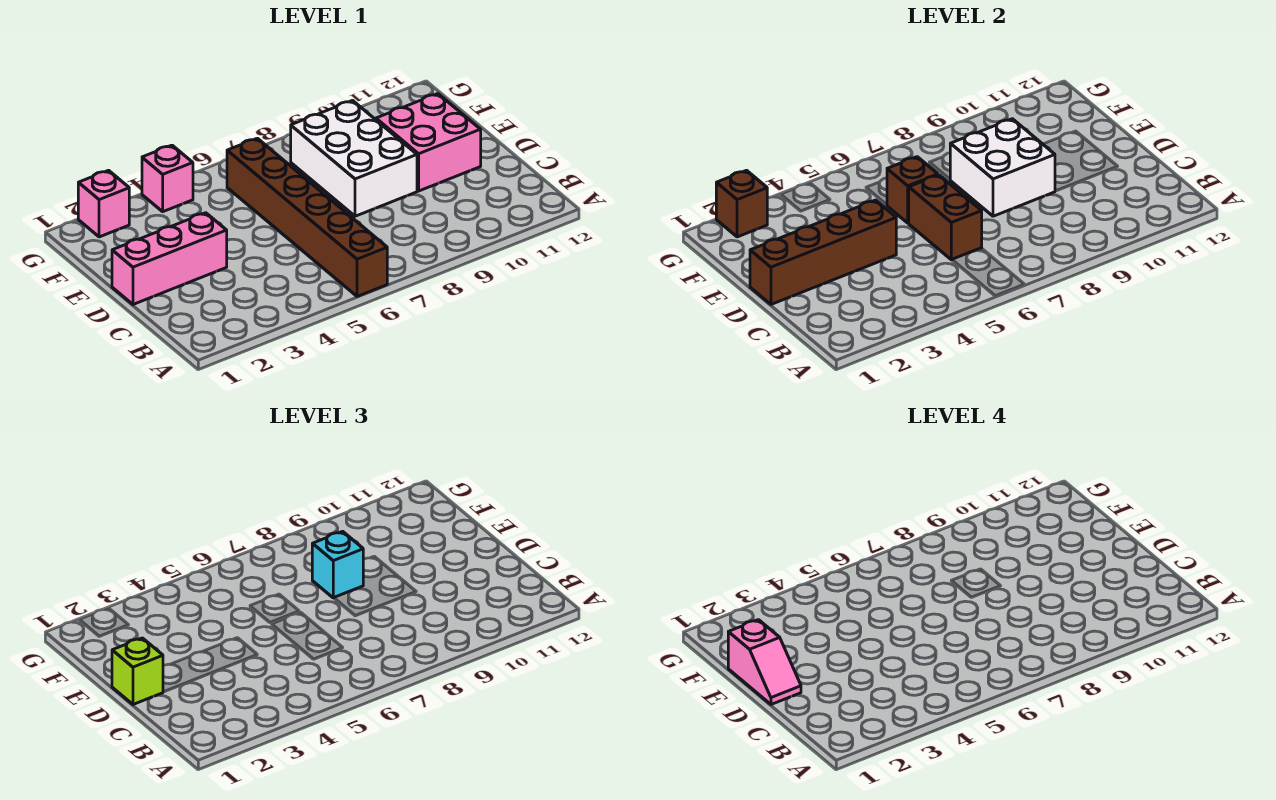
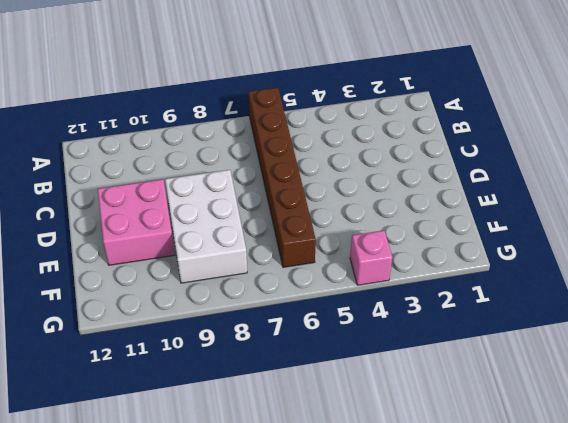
none -> pink brick D1:D3 level 1
none -> pink brick G2 level 1
none -> brown brick C6:D6 level 2

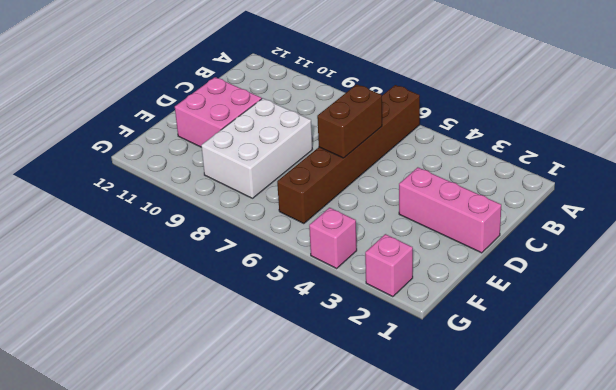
none -> brown brick D1:D4 level 2
none -> white brick D8:E9 level 2
none -> brown brick E6 level 2

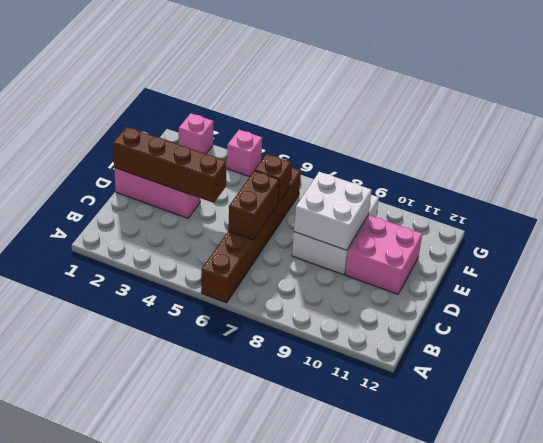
none -> brown brick G2 level 2
none -> lime brick D1 level 3
none -> cyan brick E8 level 3

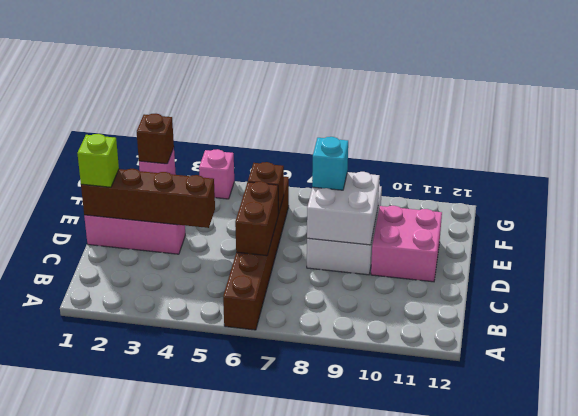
none -> pink slope D1:E1 level 4 top E

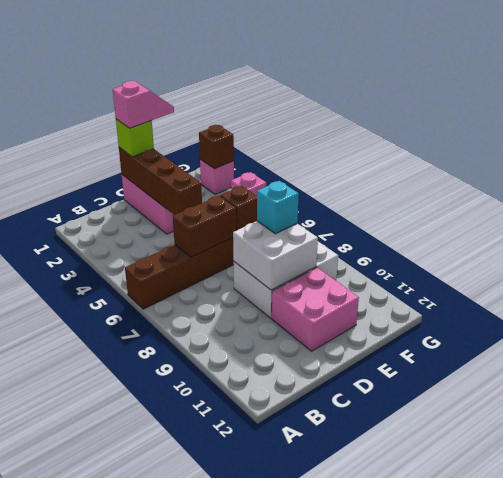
pink slope D1:E1 level 4 top D -> pink slope D1:E1 level 4 top E

